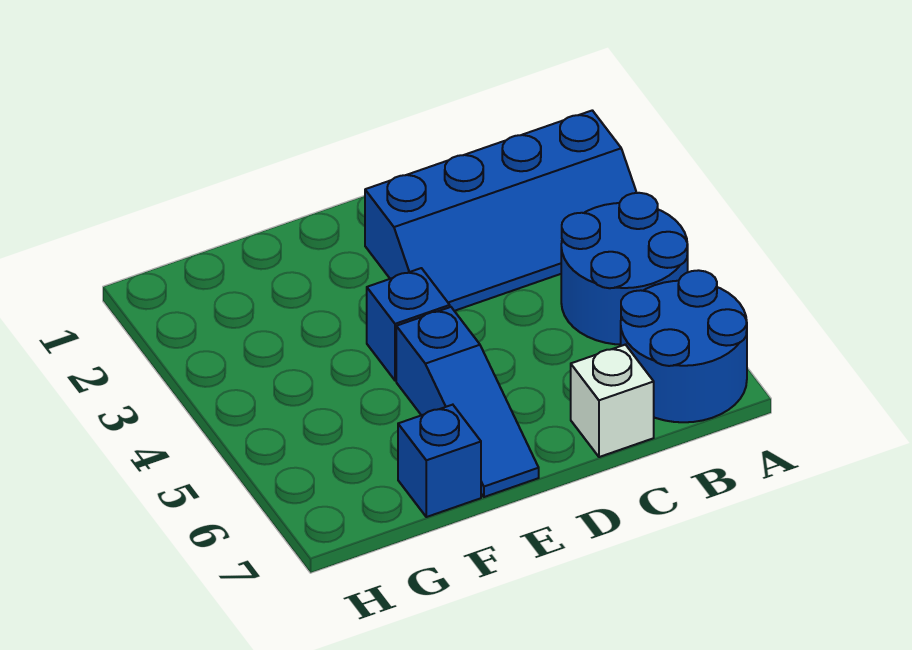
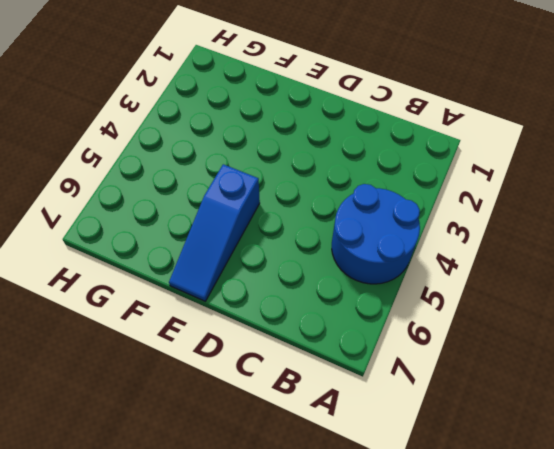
none -> blue slope A2:D3 level 1 top 2
none -> blue round brick A6:B7 level 1

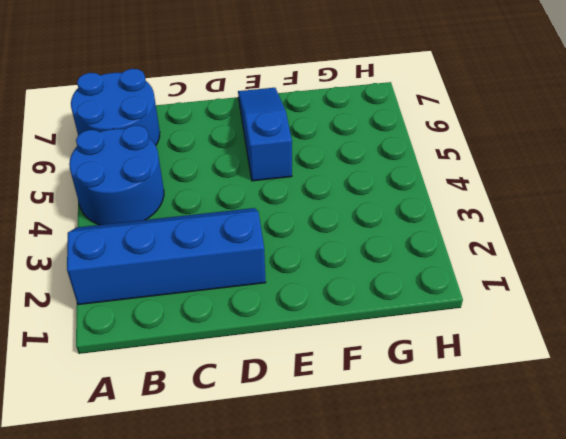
none -> white brick C7 level 1
none -> blue brick E4 level 1

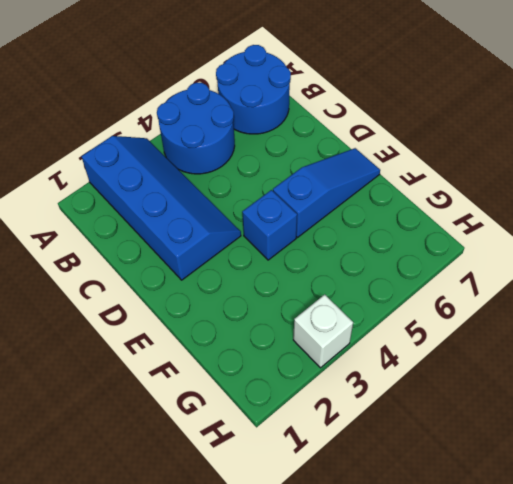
white brick H3 level 1 -> white brick C7 level 1
none -> blue brick F7 level 1

